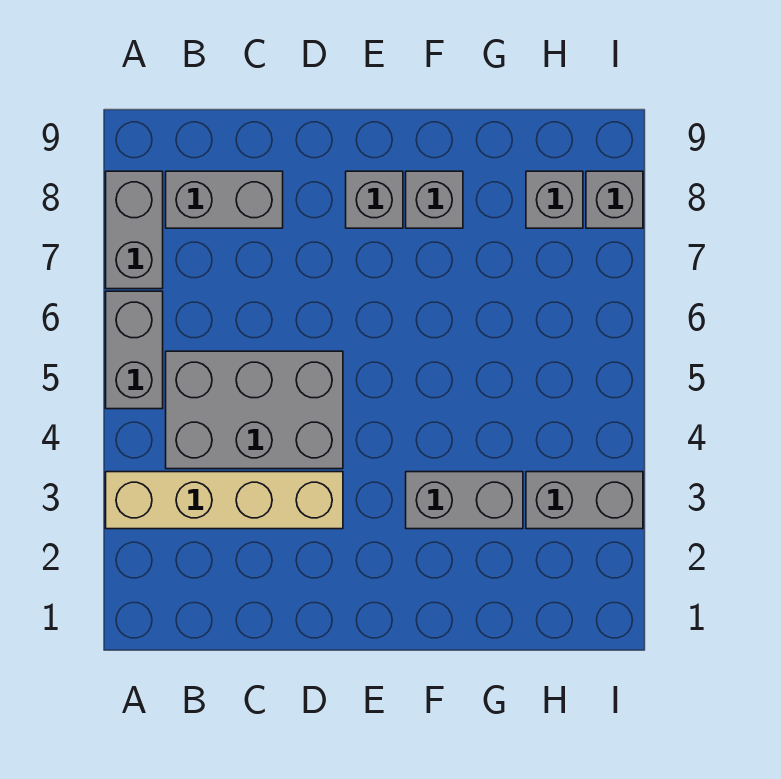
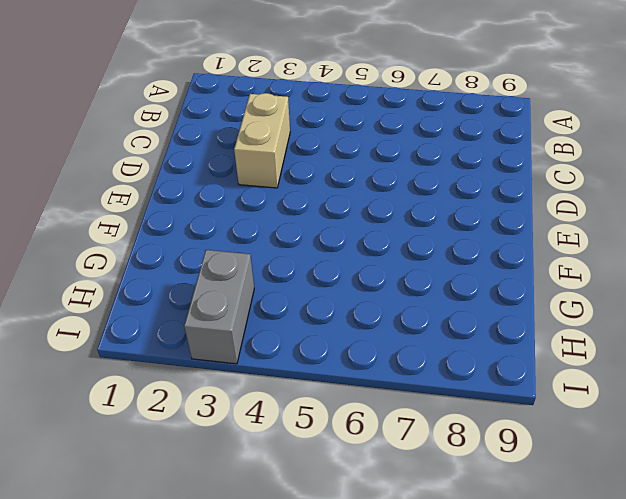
tan brick C3:D3 level 1 -> tan brick A3:D3 level 1
none -> grey brick A5:A6 level 1
none -> grey brick A7:A8 level 1

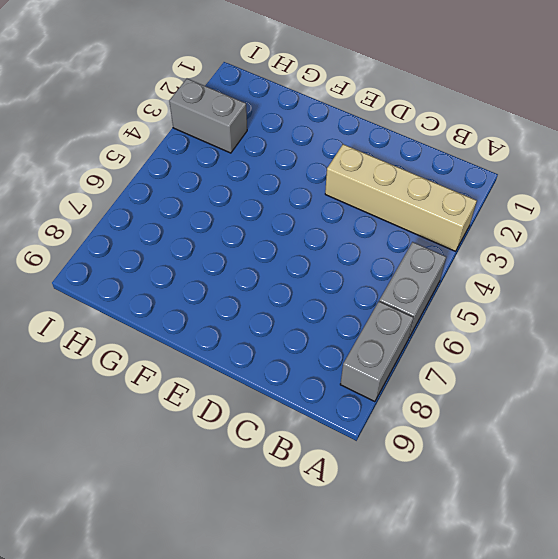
none -> grey brick B4:D5 level 1
none -> grey brick B8:C8 level 1

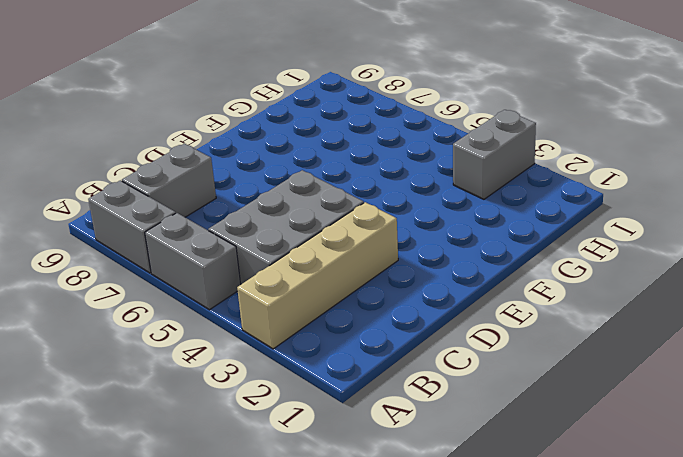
none -> grey brick E8 level 1
none -> grey brick F3:G3 level 1

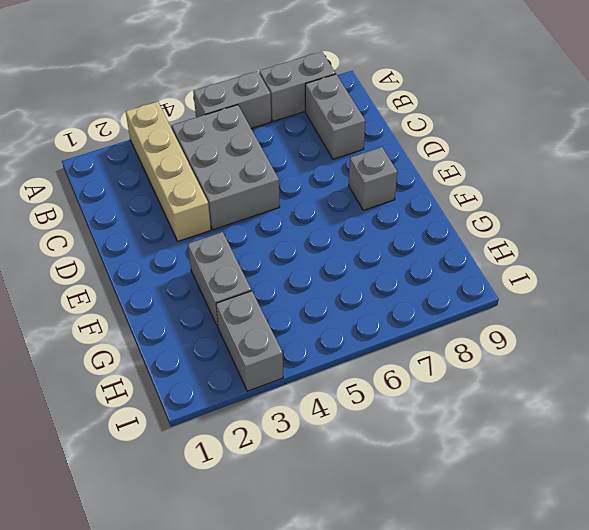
none -> grey brick F8 level 1
none -> grey brick H8 level 1

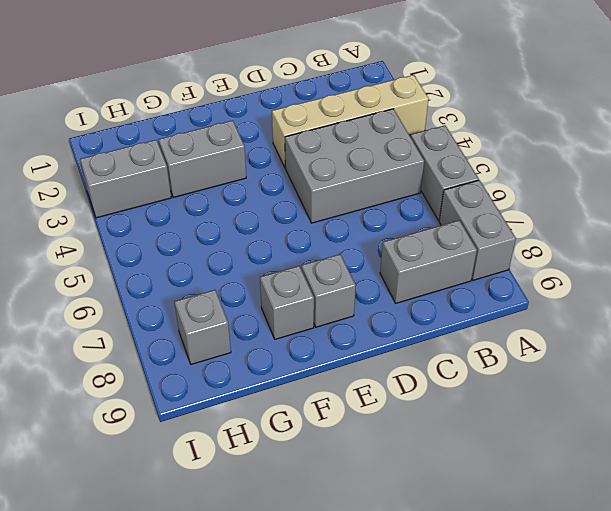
none -> grey brick I8 level 1

